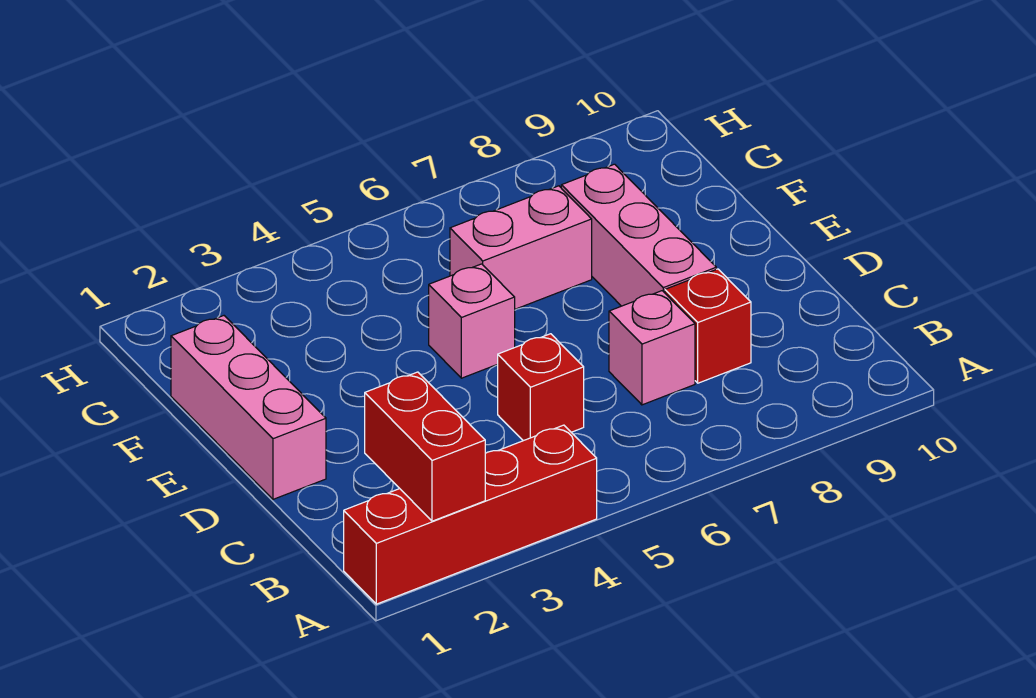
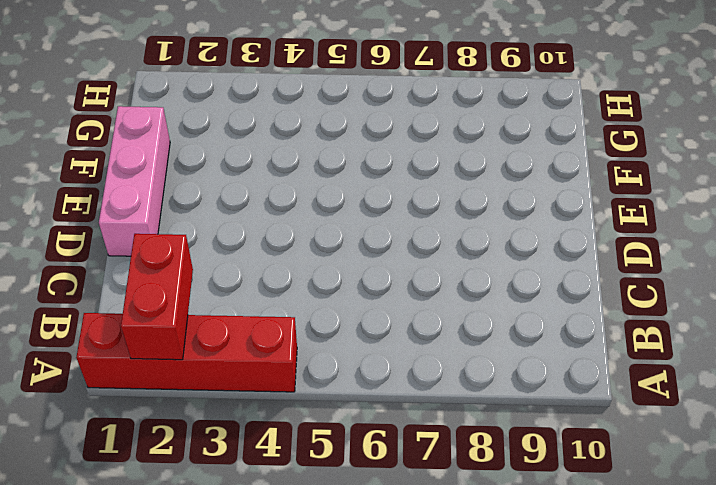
none -> red brick C5 level 1
none -> pink brick C7 level 1

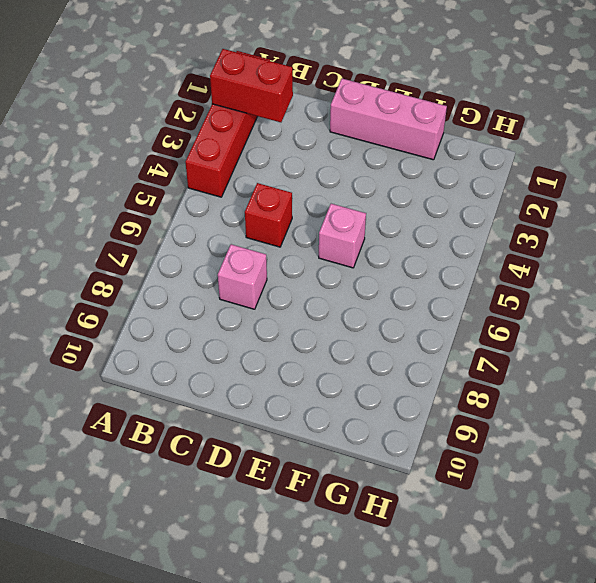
none -> red brick C8 level 1
none -> pink brick D8:F8 level 1

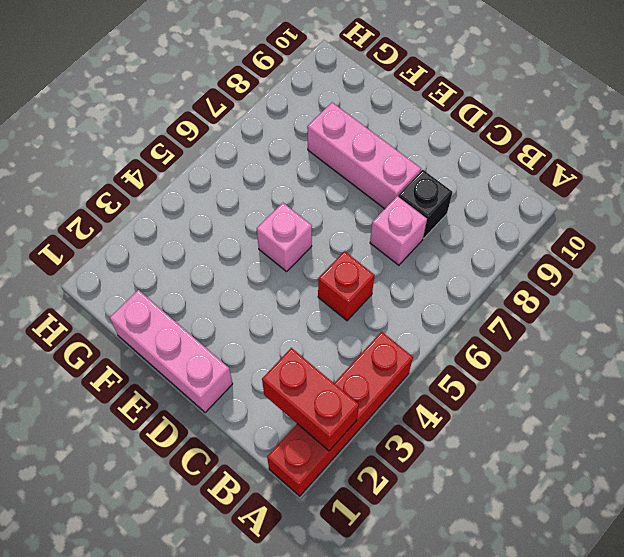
black brick C8 level 1 -> red brick C8 level 1
none -> pink brick F6:F7 level 1

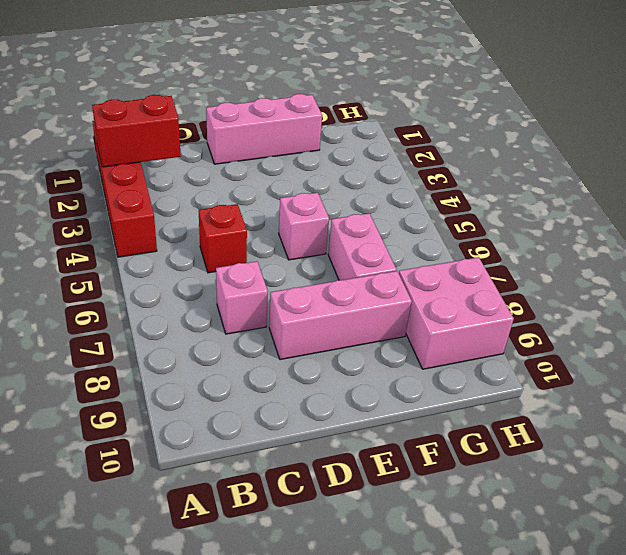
pink brick G8:H9 level 1 -> none
none -> red brick C8 level 1

